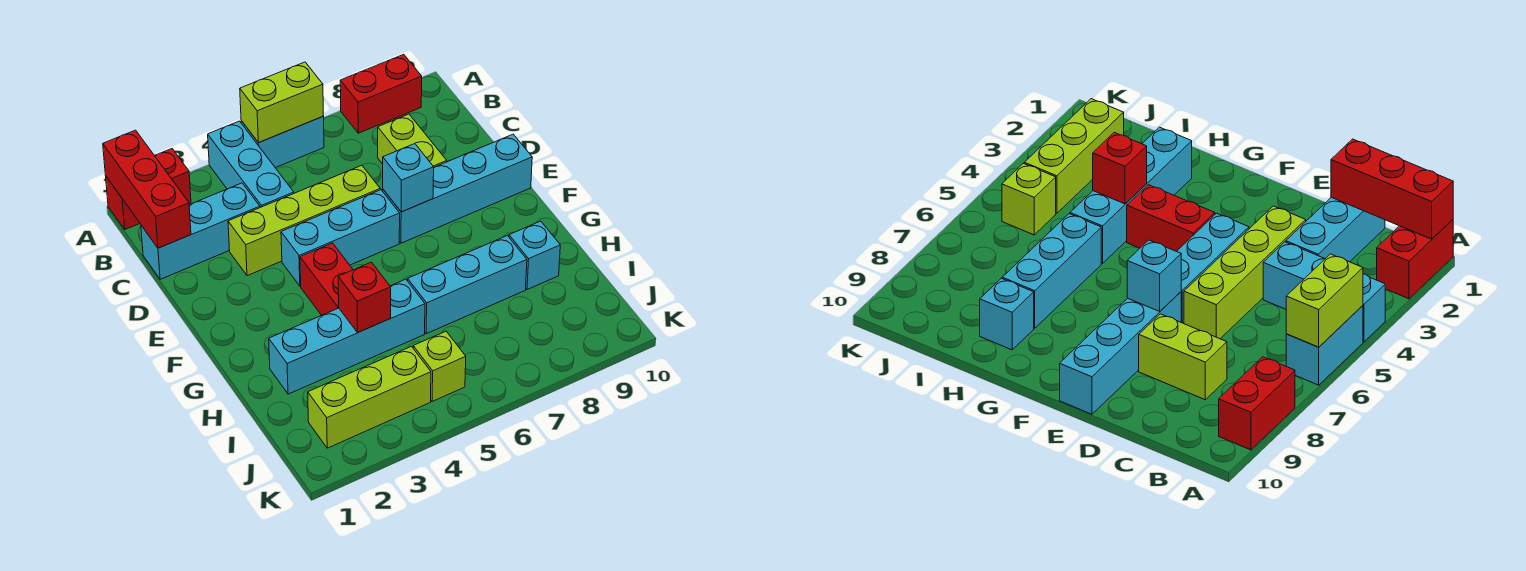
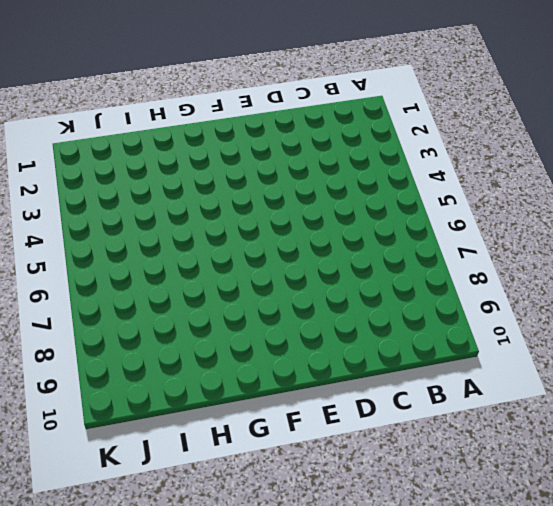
none -> red brick A1:A2 level 1
none -> cyan brick A4:C4 level 1
none -> cyan brick A5:A6 level 1

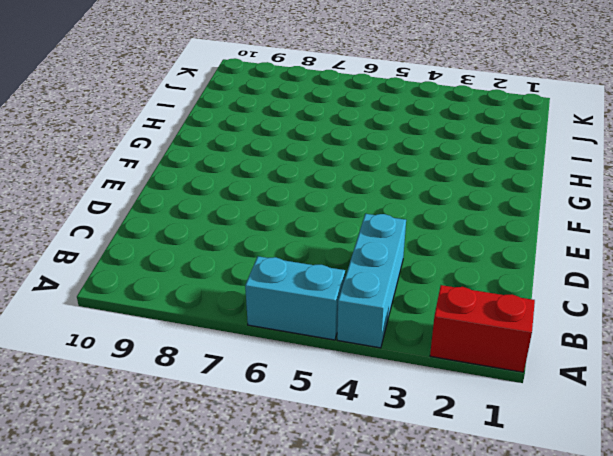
none -> red brick A8:A9 level 1
none -> cyan brick C1:C3 level 1
none -> lime brick C8:D8 level 1

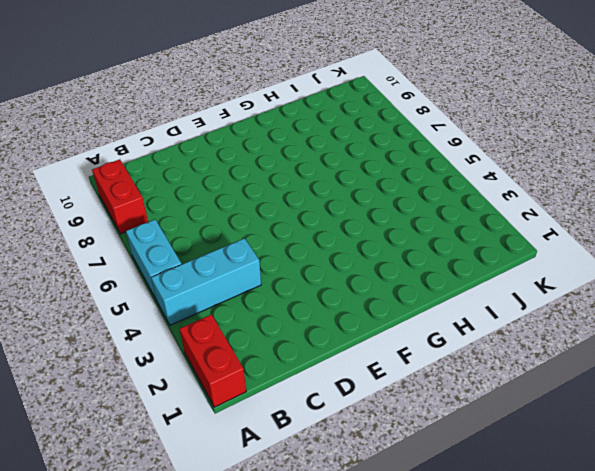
none -> cyan brick C1:C3 level 1
none -> lime brick C8:D8 level 1
none -> lime brick D3:D6 level 1

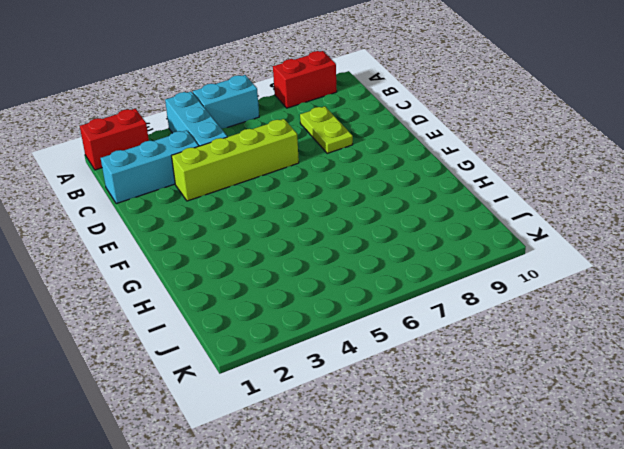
lime plate C8:D8 level 1 -> lime brick C8:D8 level 1
none -> cyan brick E4:E6 level 1
none -> cyan brick E7:E10 level 1
none -> red brick F4:G4 level 1

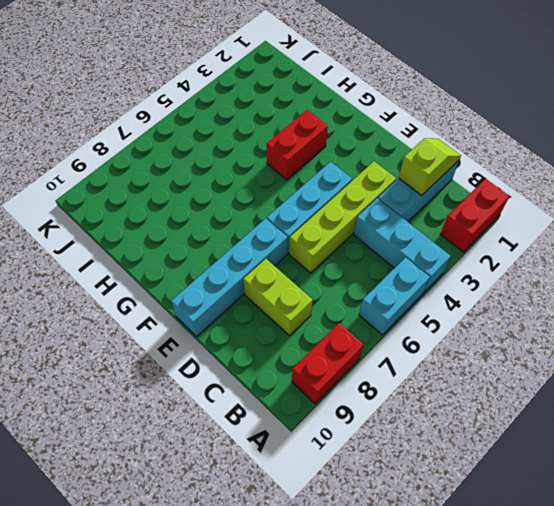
lime slope C1:C2 level 2 top 2 -> red brick A1:C1 level 2
red brick G3:G4 level 1 -> red brick F4:G4 level 1
none -> cyan brick H2:H5 level 1
none -> cyan brick H6:H8 level 1
none -> cyan brick H9 level 1

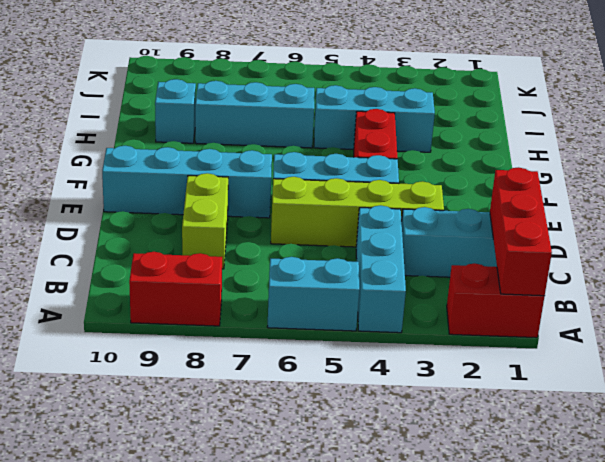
cyan brick H3:H5 level 1 -> cyan brick H2:H5 level 1
none -> lime brick J2:J4 level 1
none -> lime brick J5 level 1
none -> lime brick A5:A6 level 2

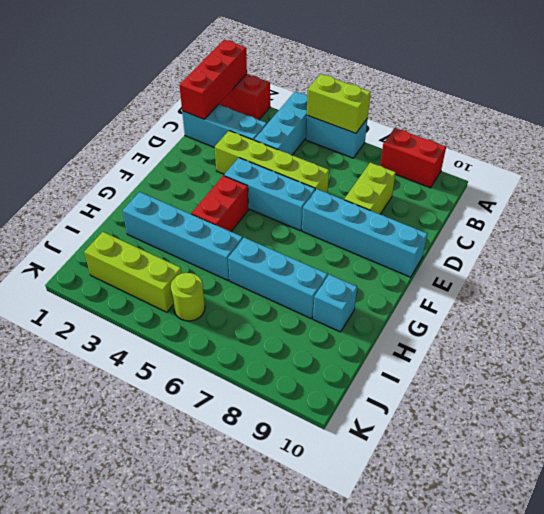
lime round brick J5 level 1 -> lime brick J5 level 1
none -> cyan brick E7 level 2
none -> red brick H4 level 2

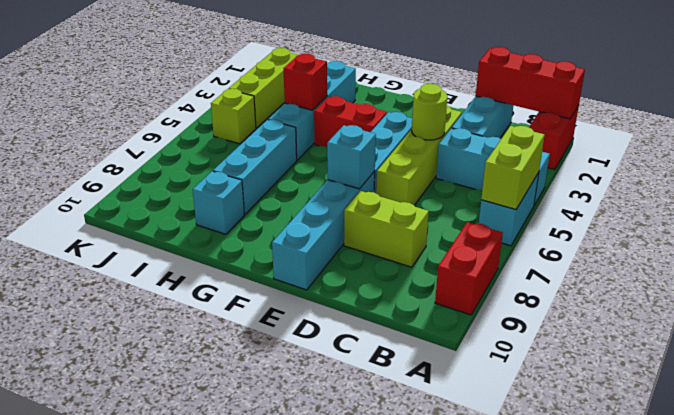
lime round brick D4 level 2 -> none

